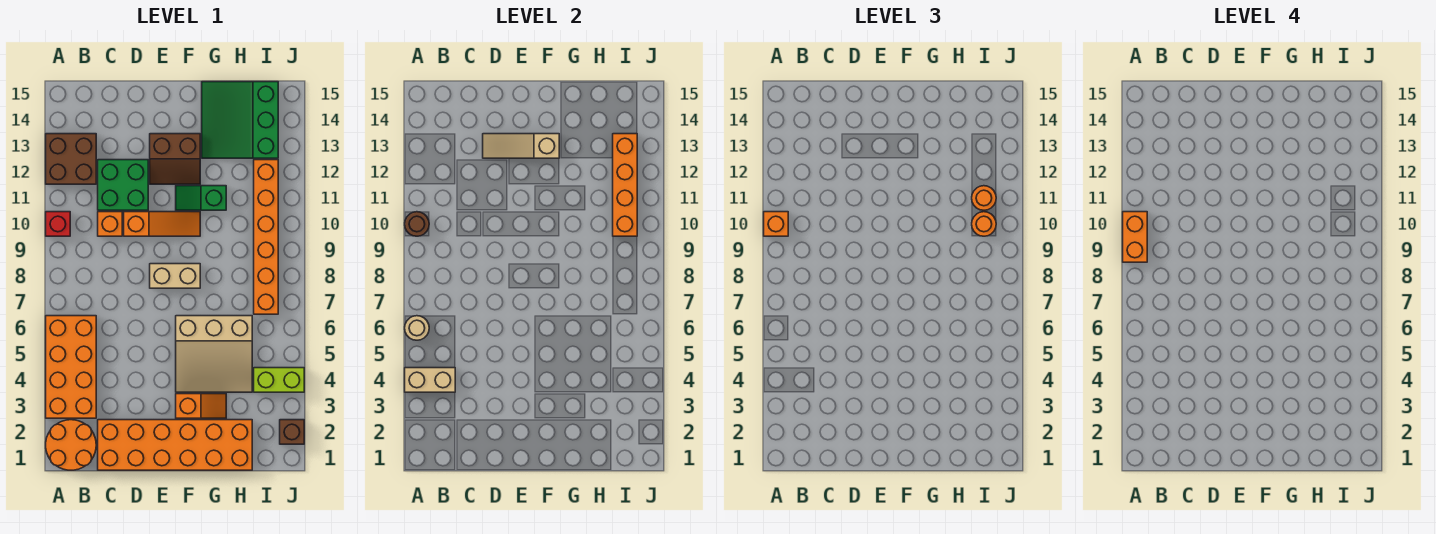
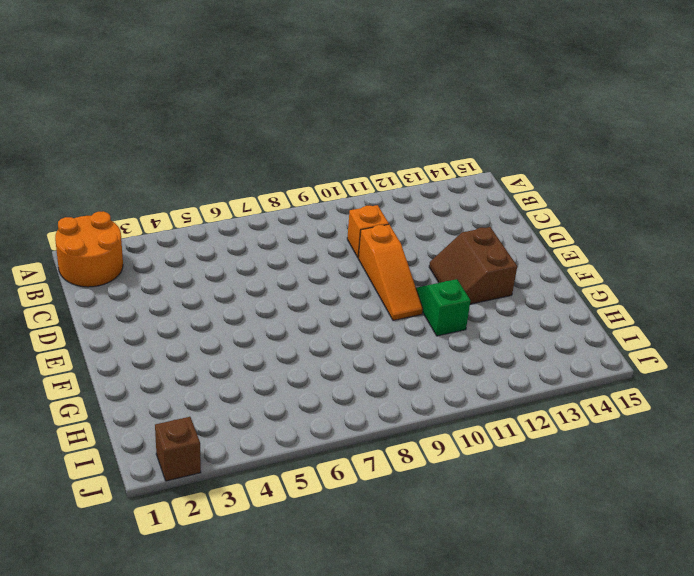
none -> orange brick A3:B6 level 1
none -> red brick A10 level 1
none -> brown brick A12:B13 level 1

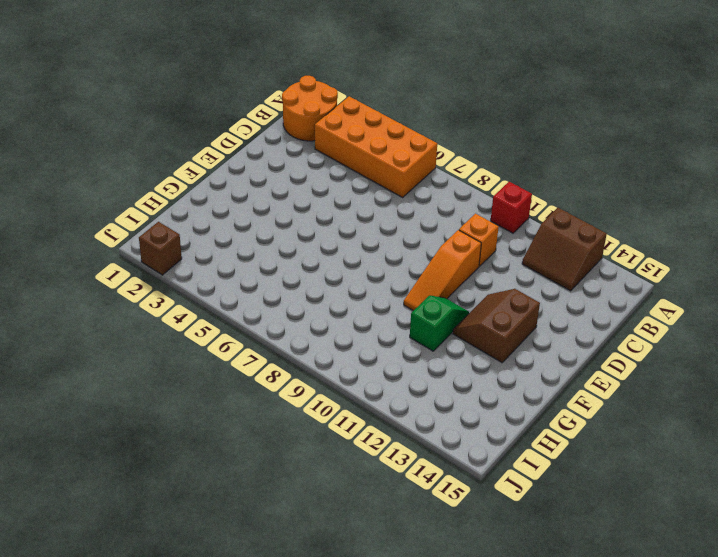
brown slope A12:B13 level 1 top A -> brown brick A12:B13 level 1
none -> orange brick C1:H2 level 1
none -> green brick C11:D12 level 1
none -> tan brick E8:F8 level 1

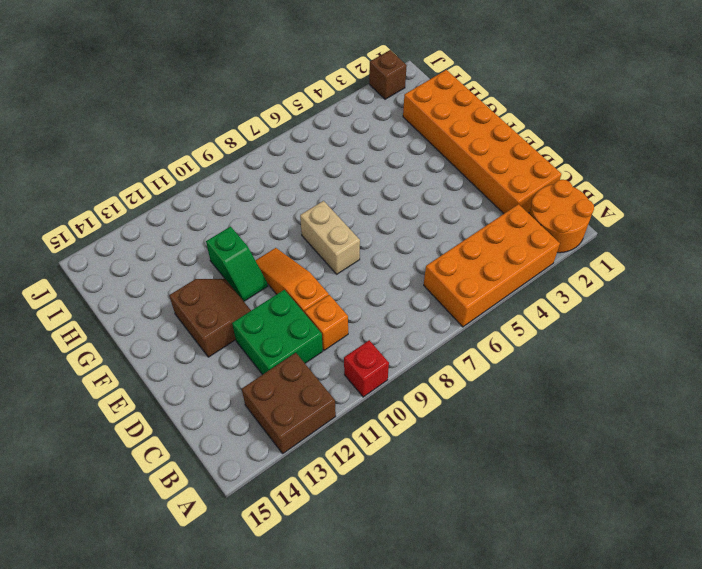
none -> orange slope F3:G3 level 1 top F
none -> tan slope F4:H6 level 1 top 6
none -> green slope G13:I15 level 1 top I

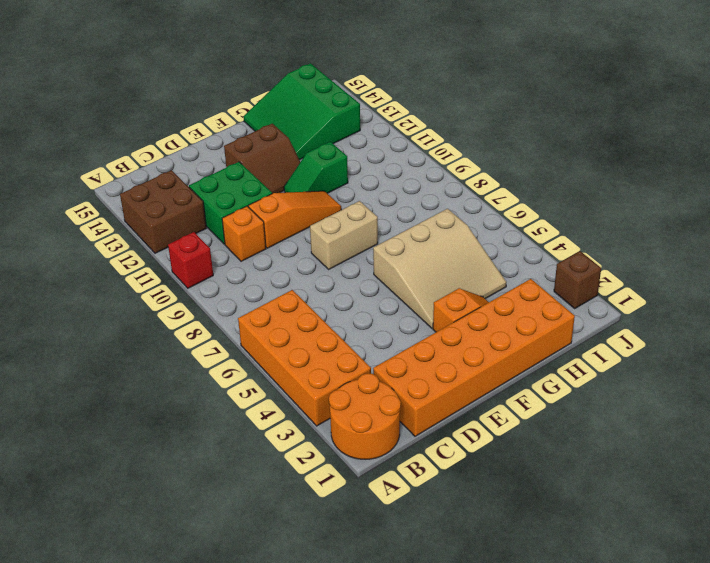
none -> lime brick I4:J4 level 1
none -> orange brick I7:I12 level 1
none -> tan brick A4:B4 level 2

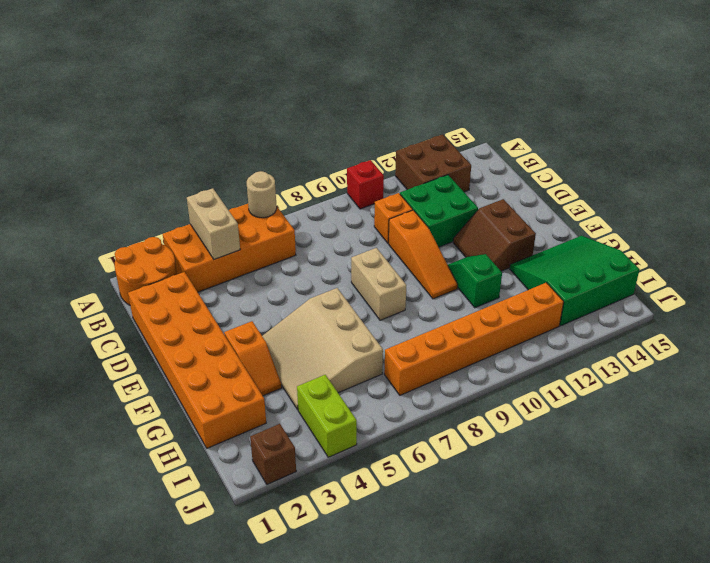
none -> brown round brick A10 level 2
none -> tan slope D13:F13 level 2 top F
none -> orange brick I10:I13 level 2

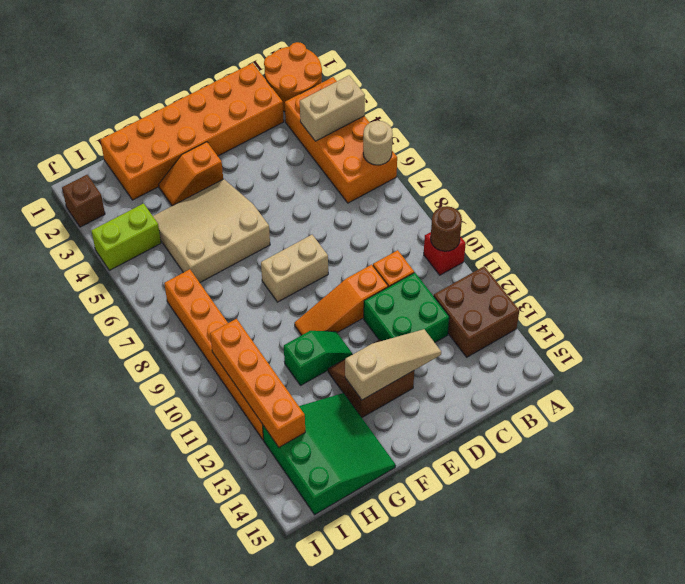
none -> orange brick A10 level 3
none -> orange round brick I10 level 3
none -> orange round brick I11 level 3

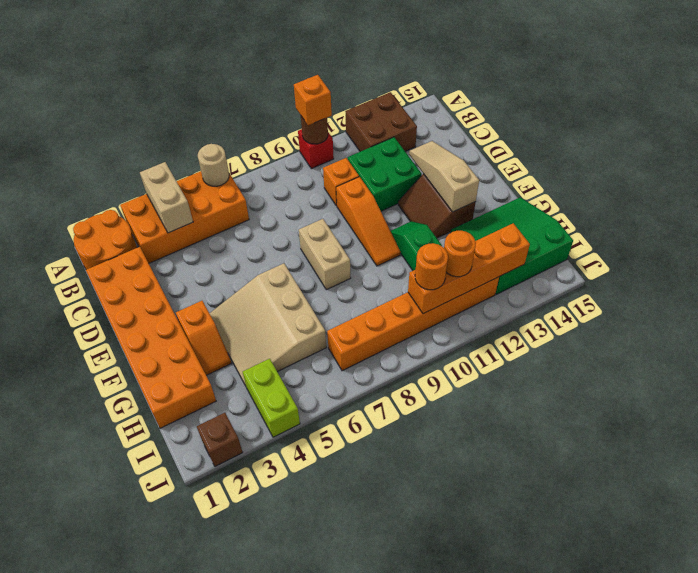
none -> orange brick A9:A10 level 4

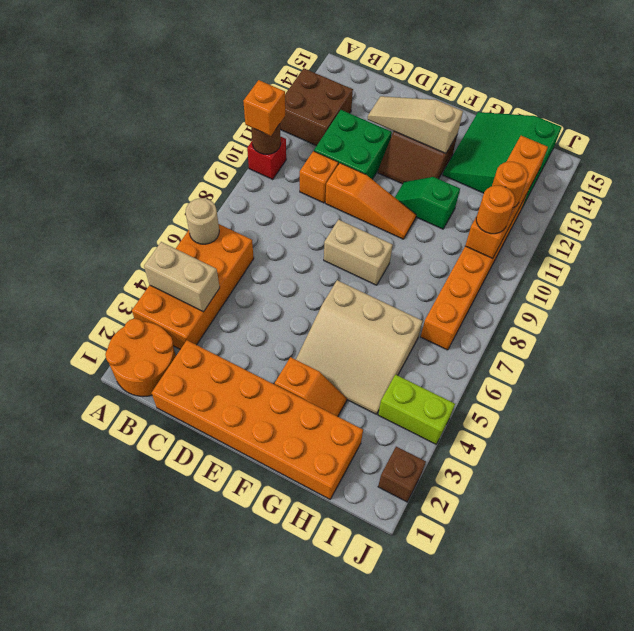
none -> orange brick A9:A10 level 4

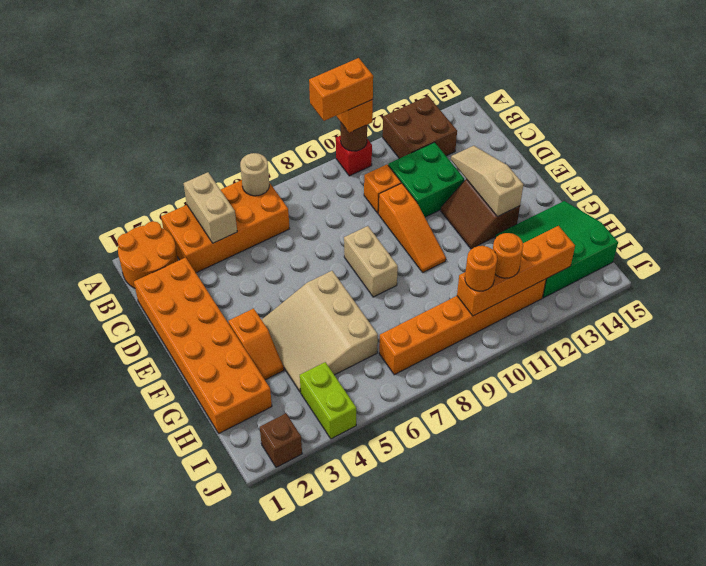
none -> green slope F11:G11 level 1 top G

